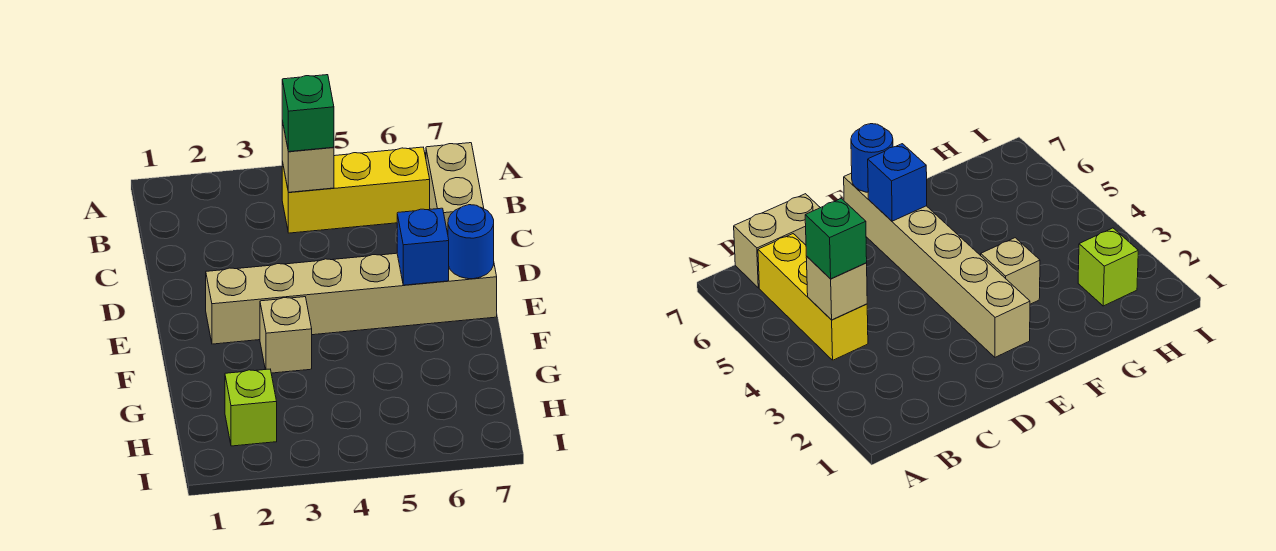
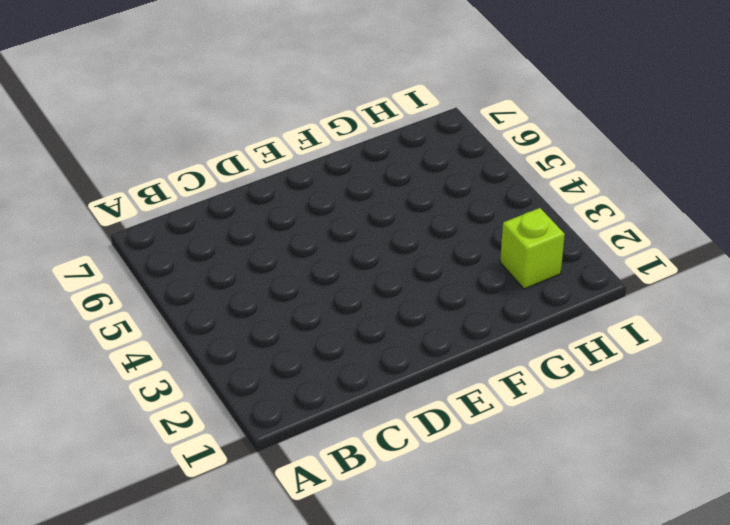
none -> yellow brick B4:B6 level 1
none -> tan brick B7:C7 level 1

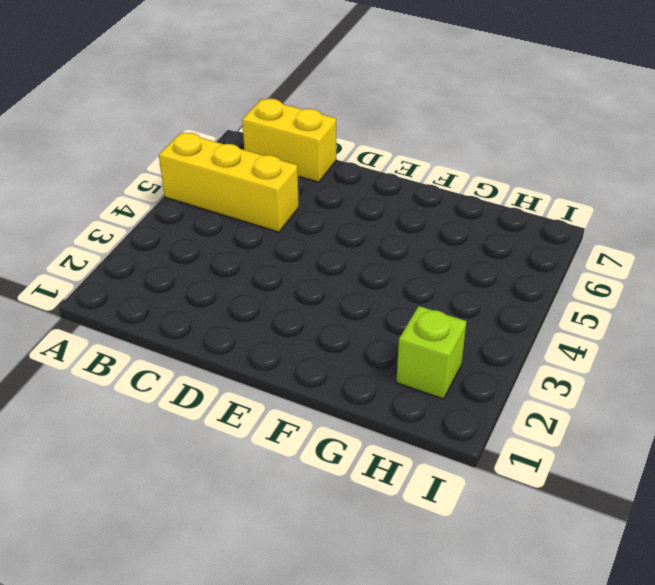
yellow brick A5:C5 level 1 -> yellow brick B4:B6 level 1
yellow brick B7:C7 level 1 -> tan brick B7:C7 level 1
none -> tan brick E2:E7 level 1
none -> tan brick F3 level 1

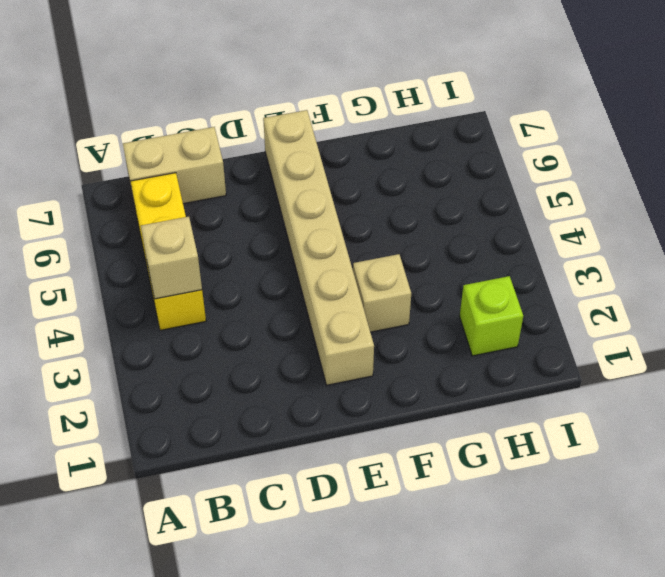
none -> blue brick E6 level 2
none -> blue round brick E7 level 2

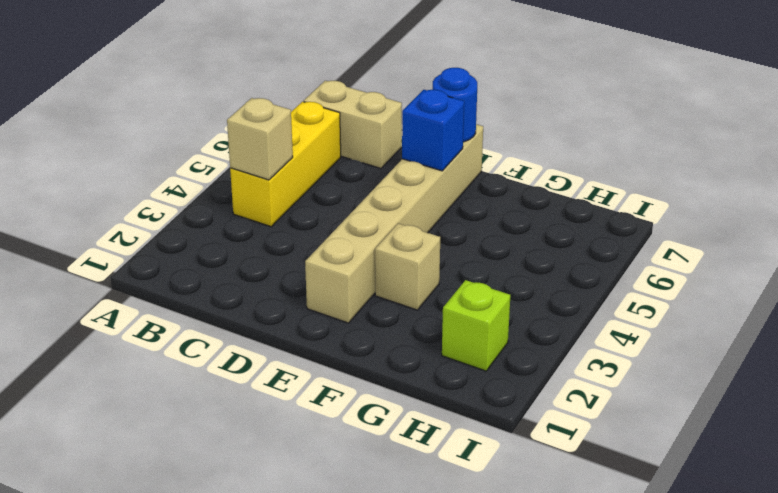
none -> green brick B4 level 3

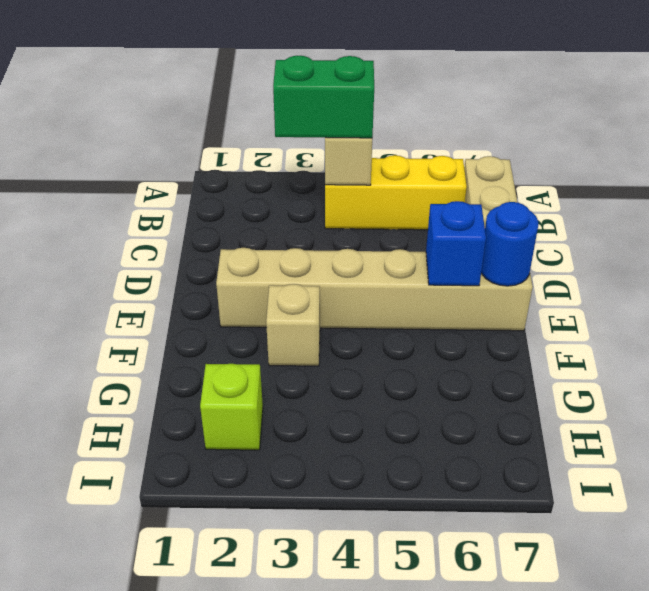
green brick B3:B4 level 3 -> green brick B4 level 3

